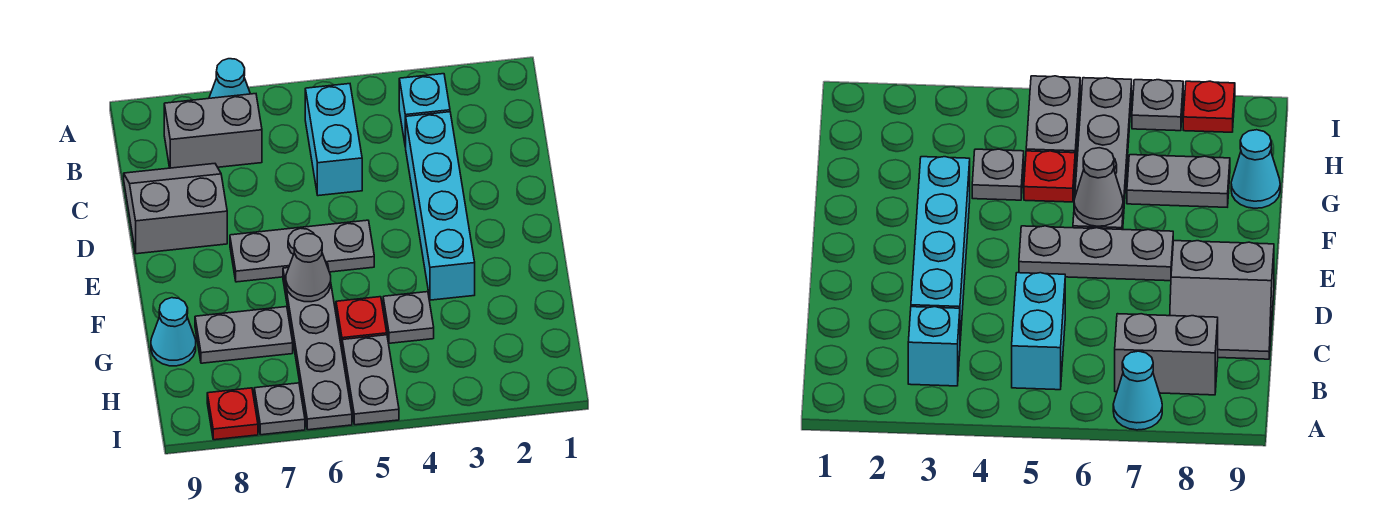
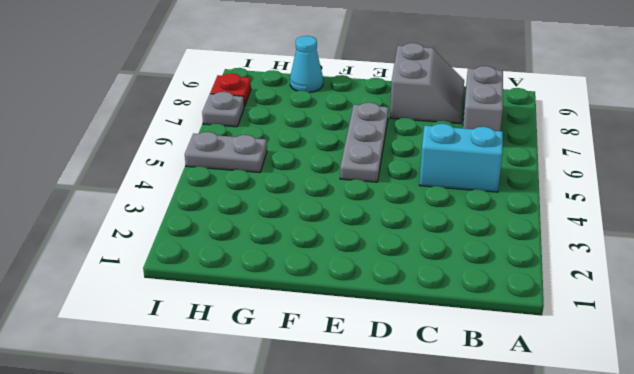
none -> cyan cone A7 level 1
none -> cyan brick B3 level 1
none -> cyan brick C3:F3 level 1

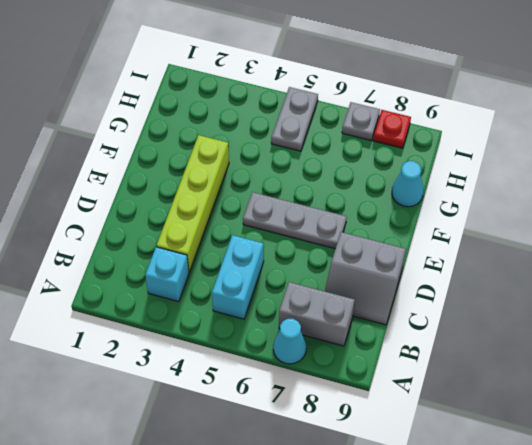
lime brick C3:F3 level 1 -> cyan brick C3:F3 level 1
none -> grey plate F6:I6 level 1
none -> grey plate G4 level 1
none -> red plate G5 level 1

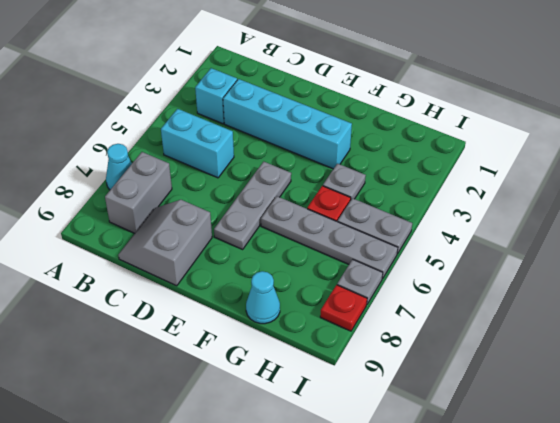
none -> grey plate G7:G8 level 1
none -> grey cone F6 level 2

